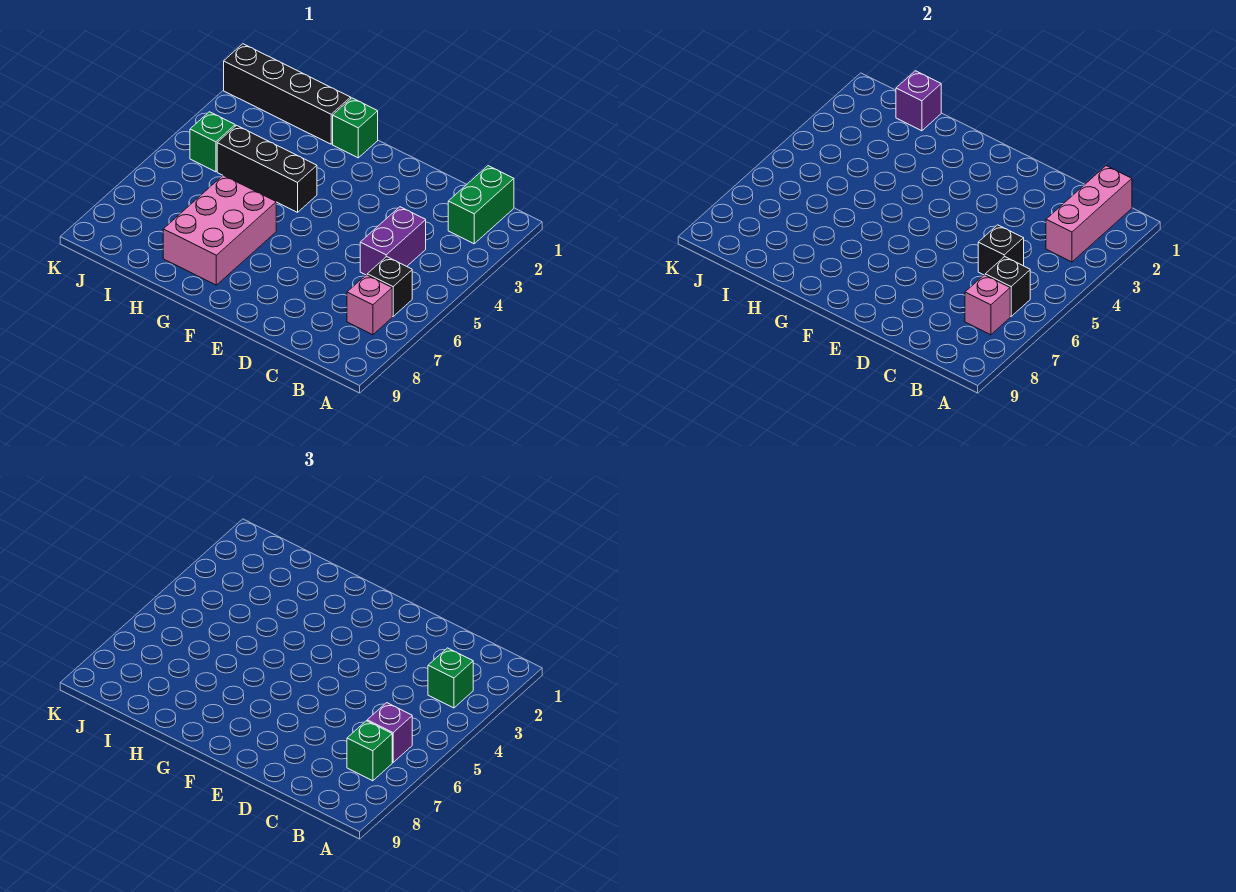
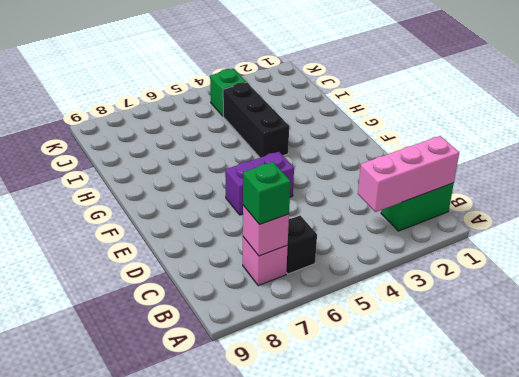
purple brick E5:E6 level 1 -> purple brick C4:C5 level 1
none -> green brick G1 level 1
none -> pink brick G6:H8 level 1
none -> black brick H1:K1 level 1

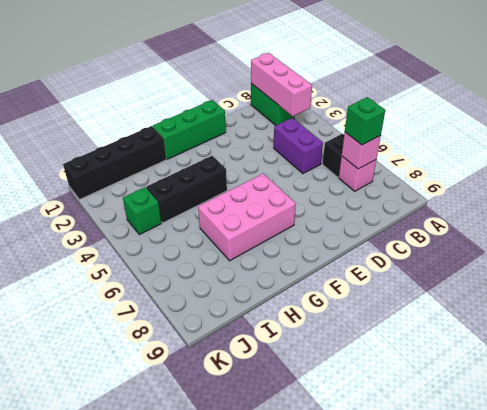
green brick E1:G1 level 1 -> green brick G1 level 1
pink brick F6:H7 level 1 -> pink brick G6:H8 level 1
none -> black brick B6 level 2
none -> black brick C5 level 2
none -> purple brick I1 level 2

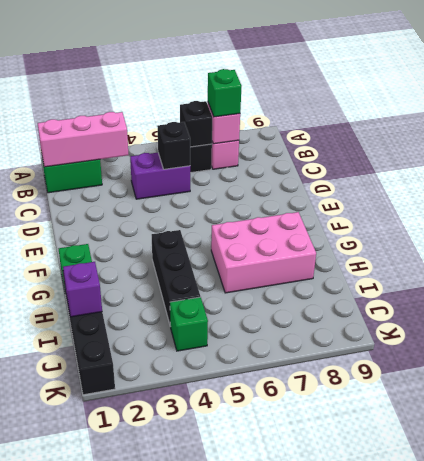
none -> green brick B3 level 3
none -> purple brick B6 level 3

